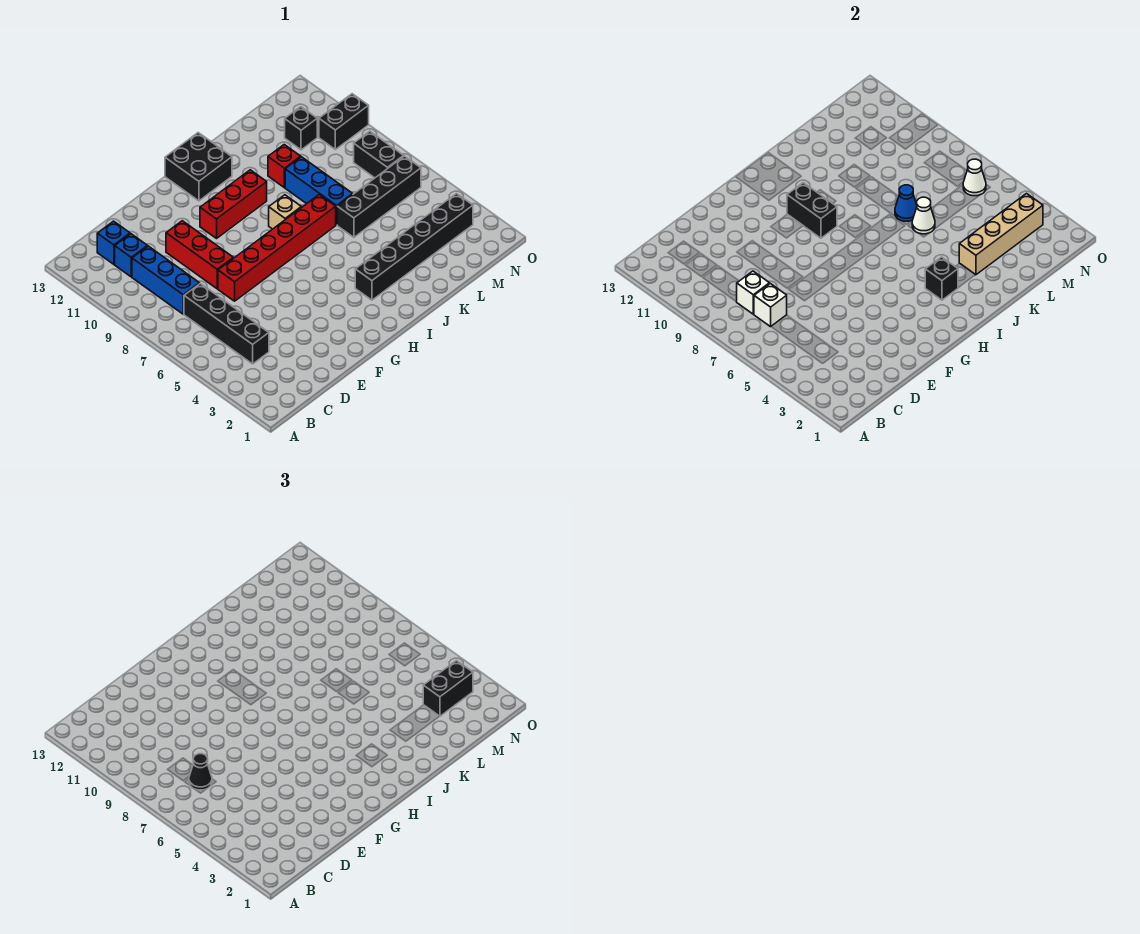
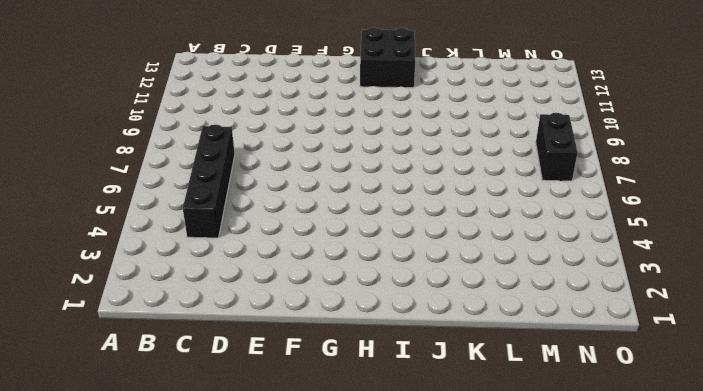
none -> blue brick C8:C10 level 1
none -> blue brick C11 level 1
none -> blue brick C12 level 1

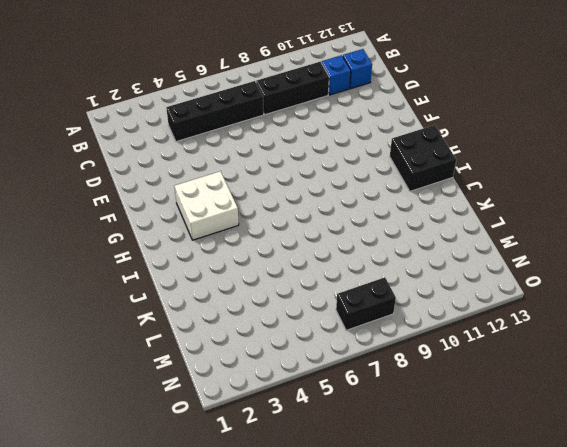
black brick C8:C10 level 1 -> blue brick C8:C10 level 1
white brick G3:H4 level 1 -> none
none -> red brick E7:J7 level 1
none -> red brick E8:E10 level 1
none -> red brick G10:I10 level 1

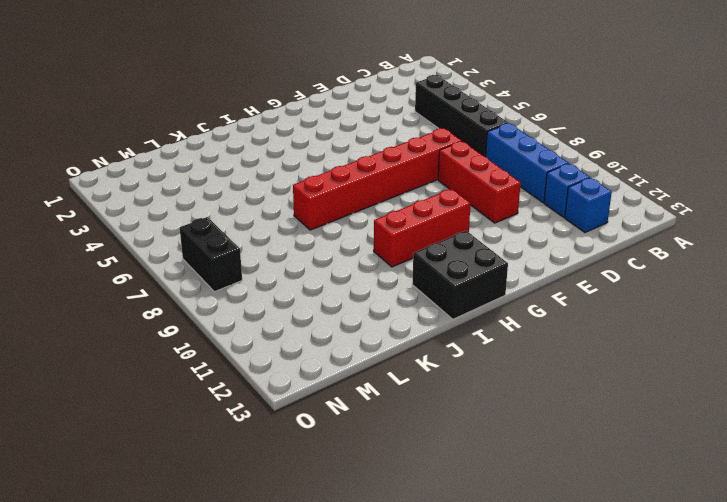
none -> black brick I3:N3 level 1
none -> tan brick I8 level 1
none -> black brick K6:N6 level 1

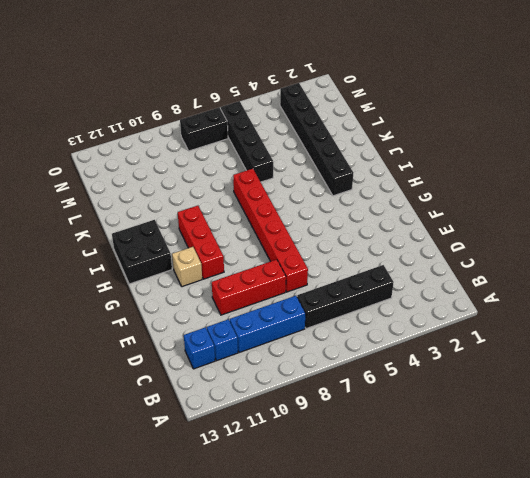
tan brick G11 level 1 -> tan brick I8 level 1
none -> blue brick K7:K9 level 1
none -> red brick K10 level 1
none -> black brick M11 level 1

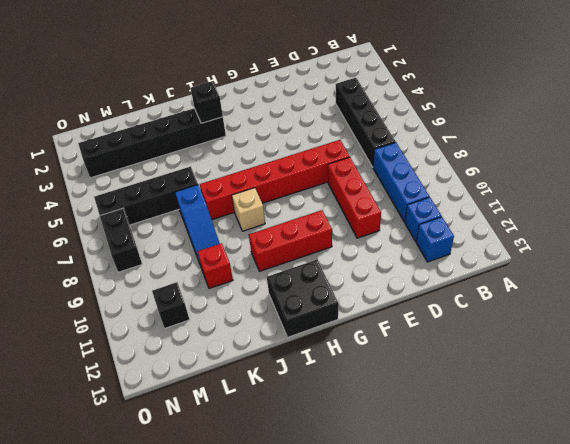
blue slope K7:K9 level 1 top 7 -> blue brick K7:K9 level 1
none -> black brick N10:O10 level 1
none -> white brick C7 level 2
none -> white brick C8 level 2

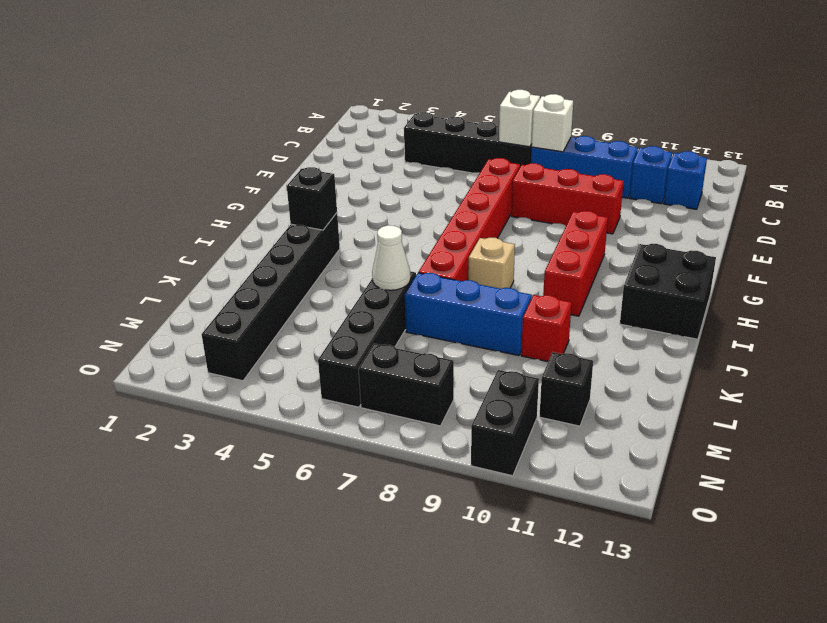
none -> black brick H9:H10 level 2
none -> tan brick K3:N3 level 2
none -> blue cone K7 level 2

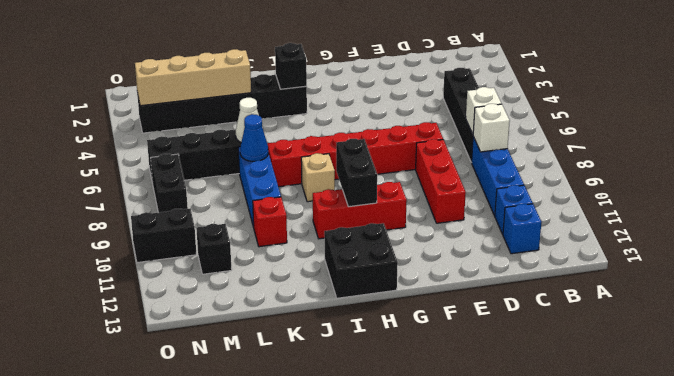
none -> white cone N6 level 2
none -> black cone C7 level 3
none -> black brick M3:N3 level 3

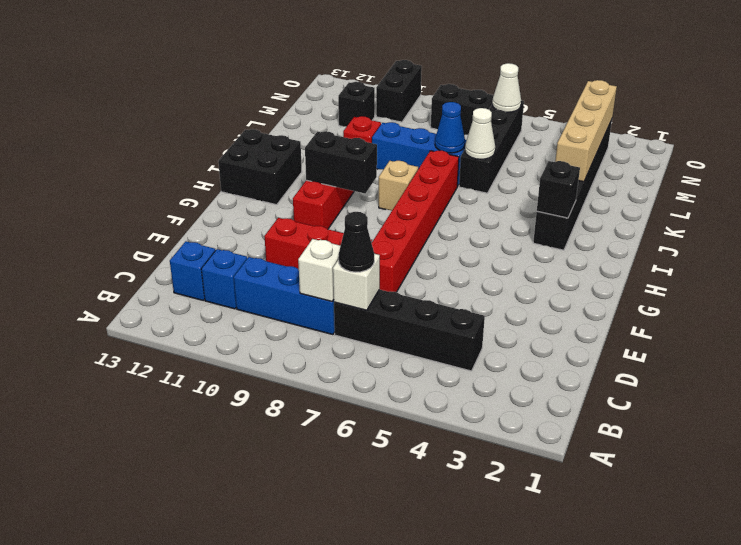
none -> black brick M3:N3 level 3

